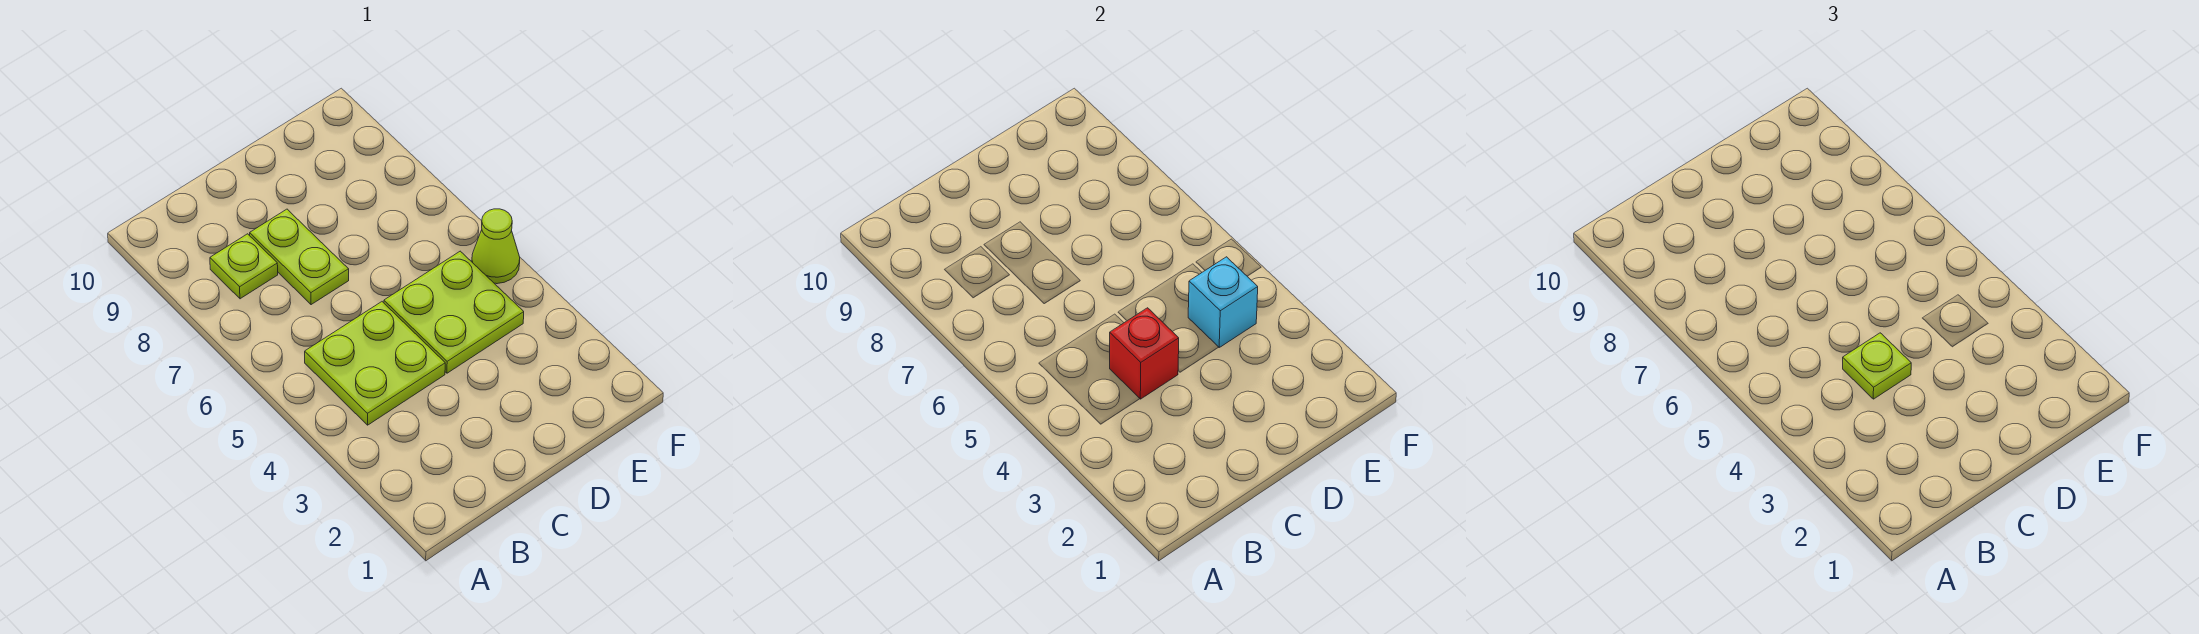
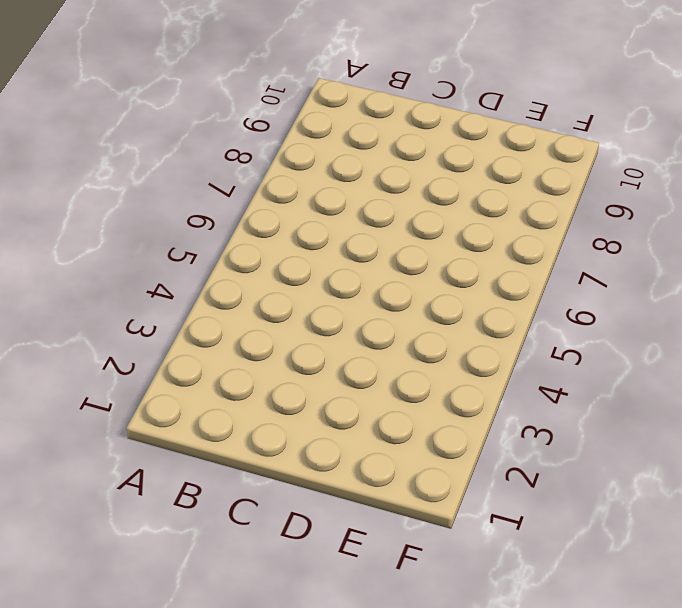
none -> lime plate B4:C5 level 1
none -> lime plate B8 level 1

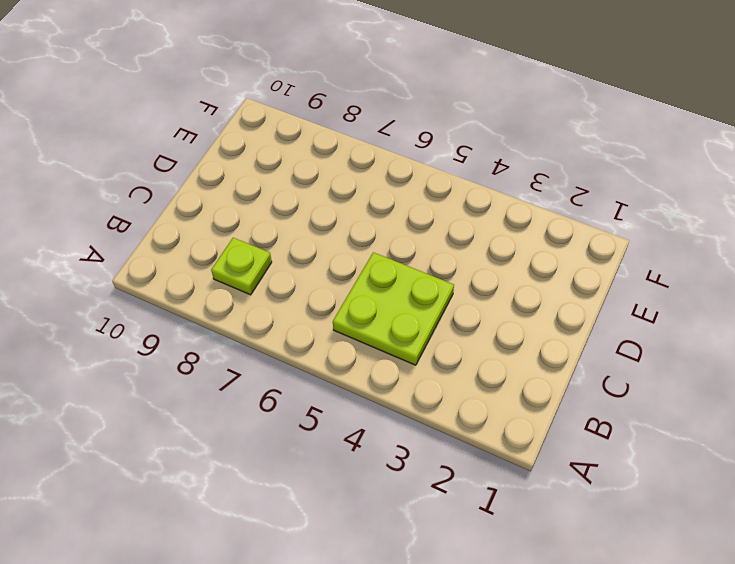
none -> lime plate C7:C8 level 1
none -> lime plate D4:E5 level 1

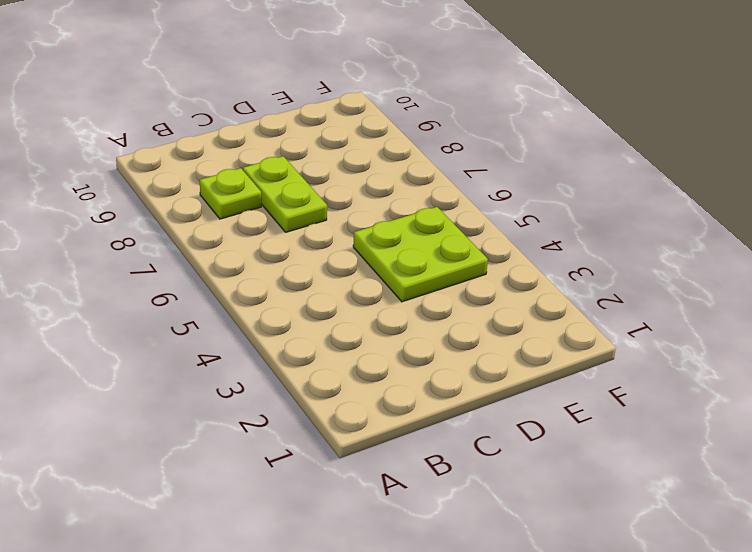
none -> lime plate B4:C5 level 1
none -> lime cone F5 level 1

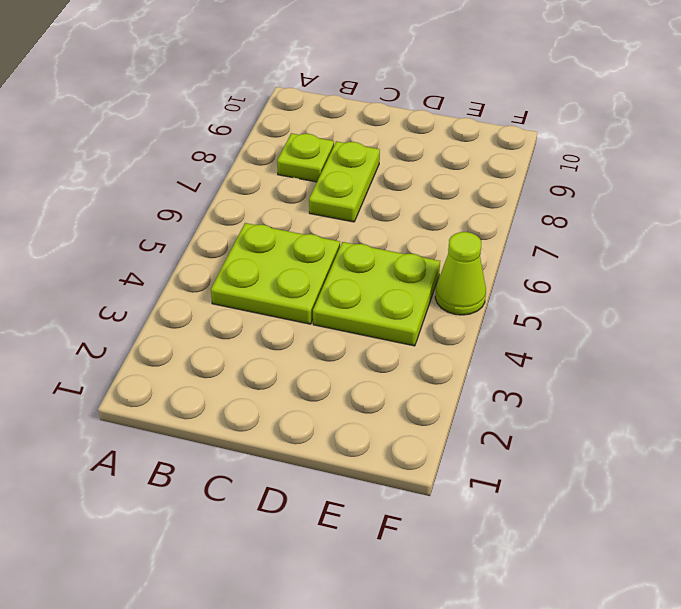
none -> red brick C4 level 2
none -> cyan brick E4 level 2

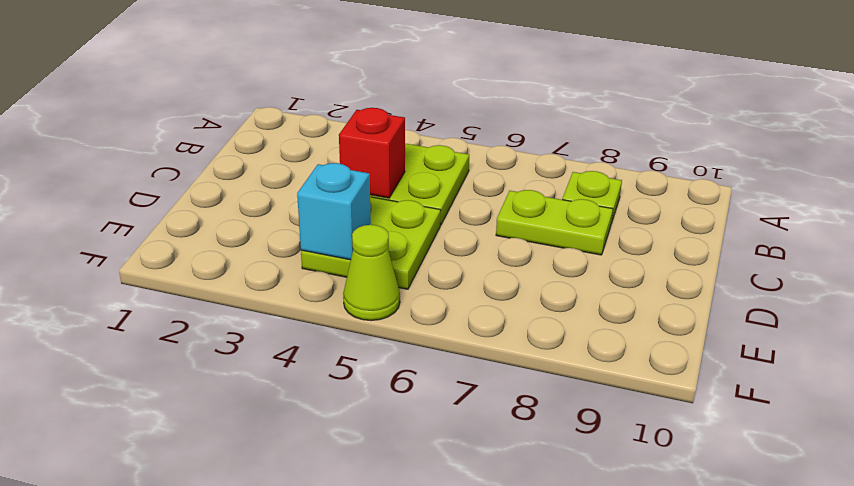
none -> lime plate C4 level 3

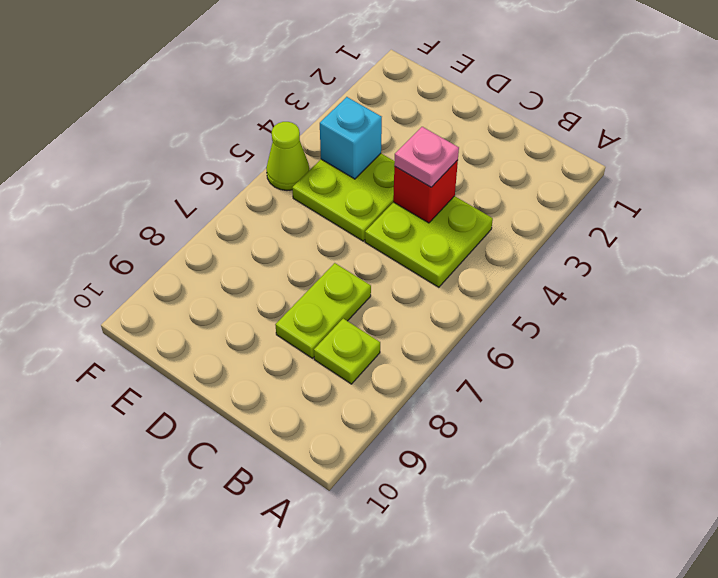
pink plate C4 level 3 -> lime plate C4 level 3

